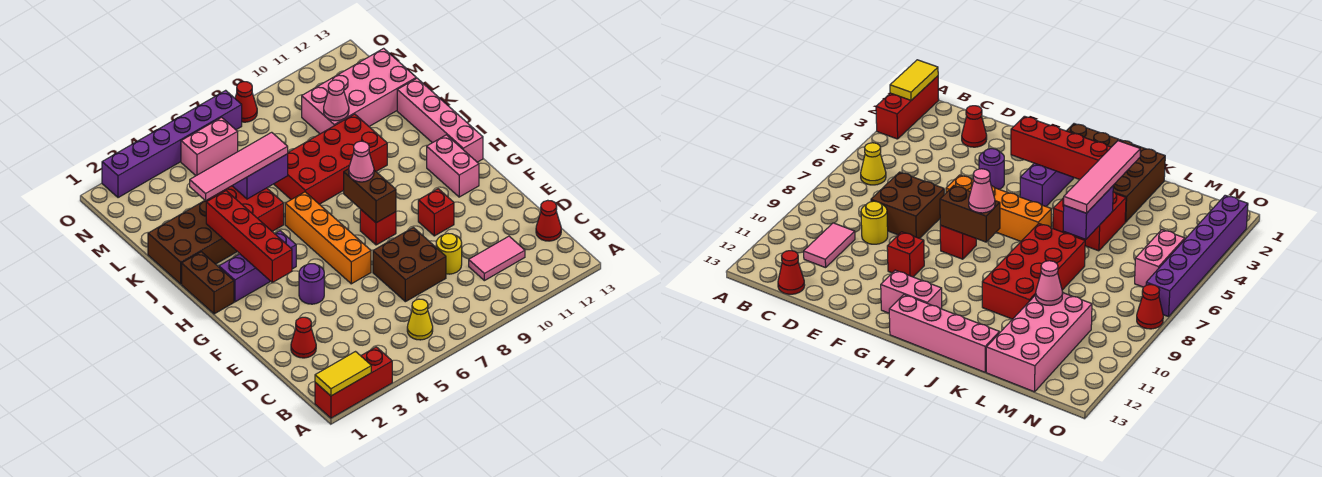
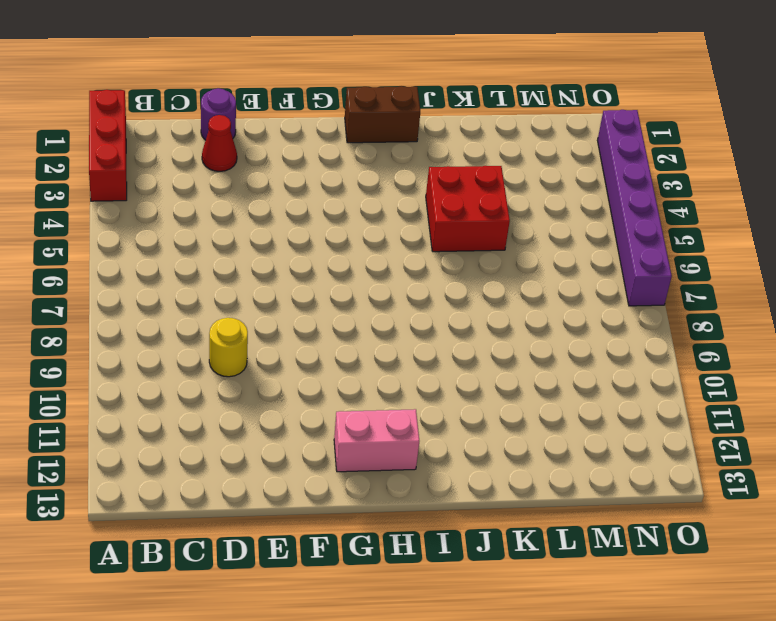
purple round brick D1 level 1 -> purple round brick F4 level 1
none -> yellow cone B6 level 1
none -> pink tile C10:C11 level 1
none -> red cone C13 level 1

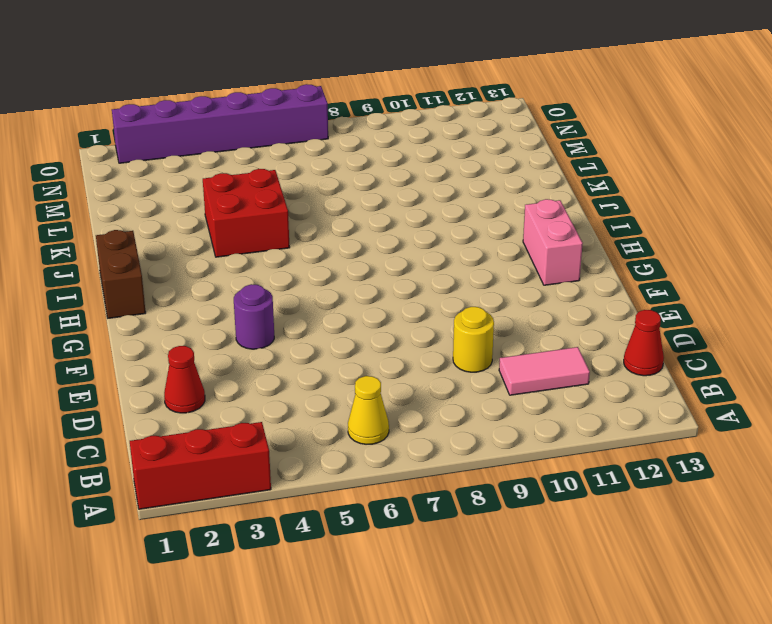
none -> brown brick D7:E8 level 1
none -> orange brick F6:I6 level 1
none -> red brick F10 level 1

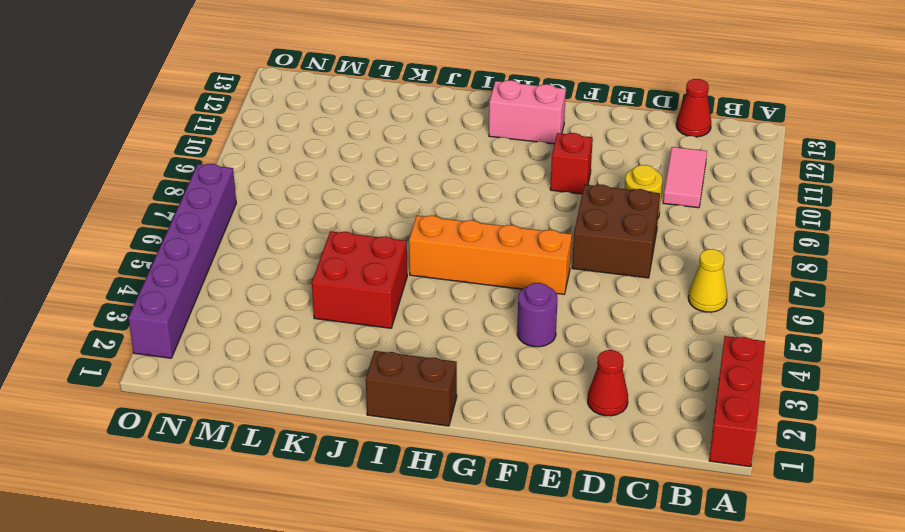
none -> red brick G8 level 1
none -> purple brick H2:H4 level 1
none -> pink brick H13:K13 level 1

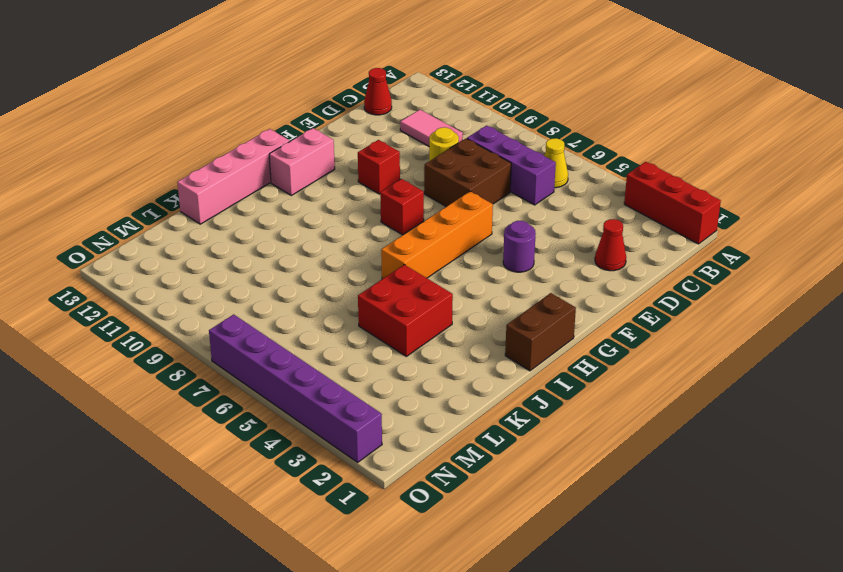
purple brick C6:C8 level 1 -> purple brick H2:H4 level 1
none -> brown brick J1:K3 level 1
none -> red brick J7:K10 level 1
none -> pink brick L10:M13 level 1

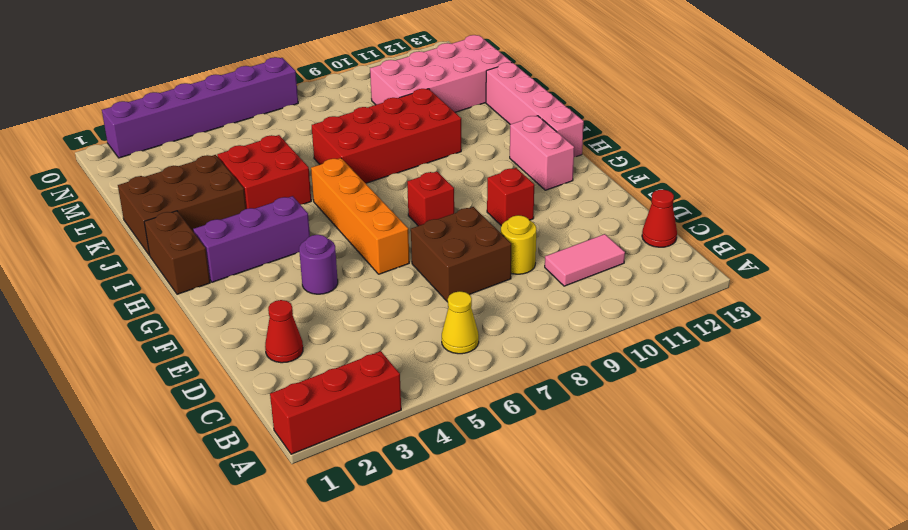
none -> pink brick N5:N6 level 1
none -> red cone O8 level 1
none -> yellow tile A1:A2 level 2

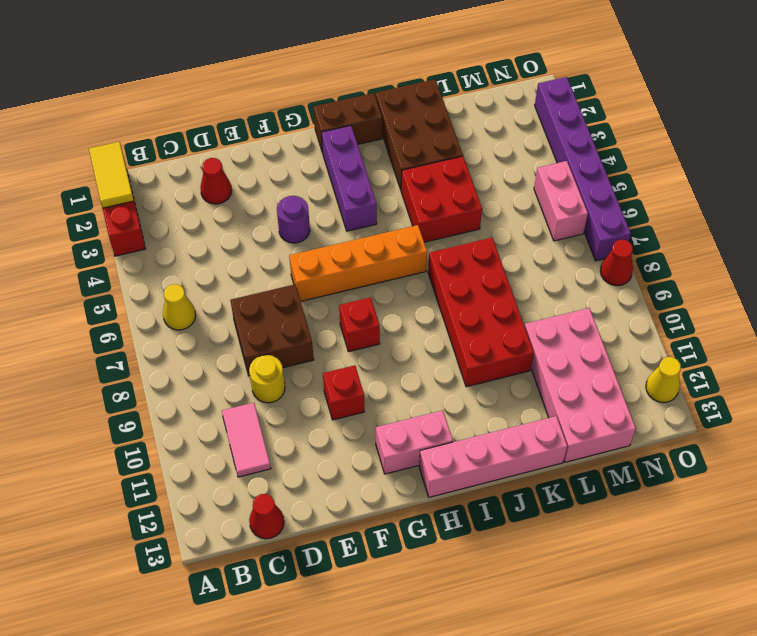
yellow cone O12 level 1 -> none
none -> red brick G3:J3 level 2
none -> brown brick G8:H8 level 2
none -> purple brick K5:K6 level 2

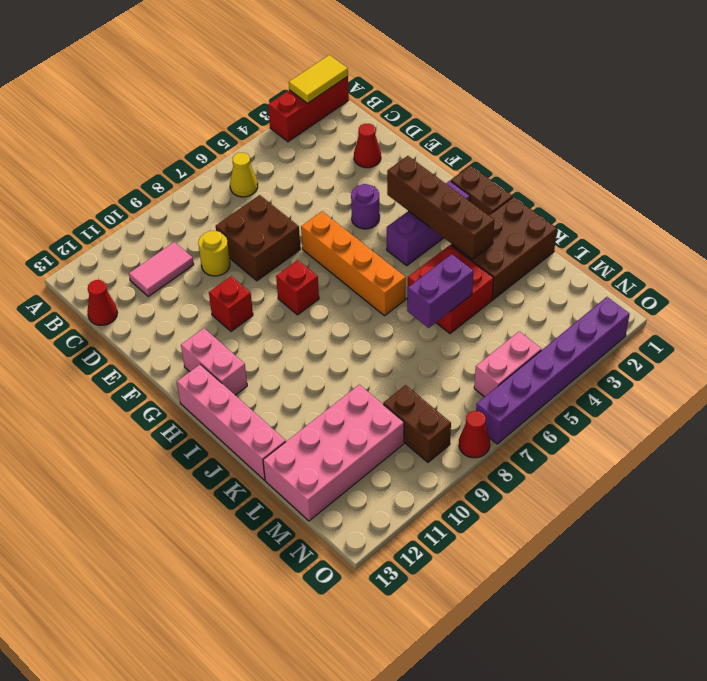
brown brick G3:J3 level 2 -> red brick G3:J3 level 2
brown brick M9:N9 level 1 -> brown brick G8:H8 level 2
none -> red brick J7:K10 level 1
none -> pink cone L10 level 2
none -> pink cone H8 level 3

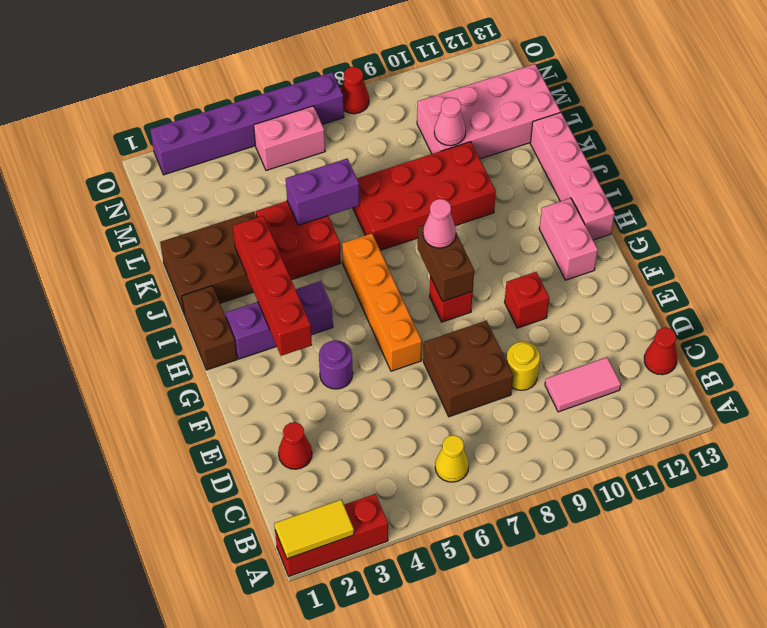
none -> pink tile K3:K6 level 3

